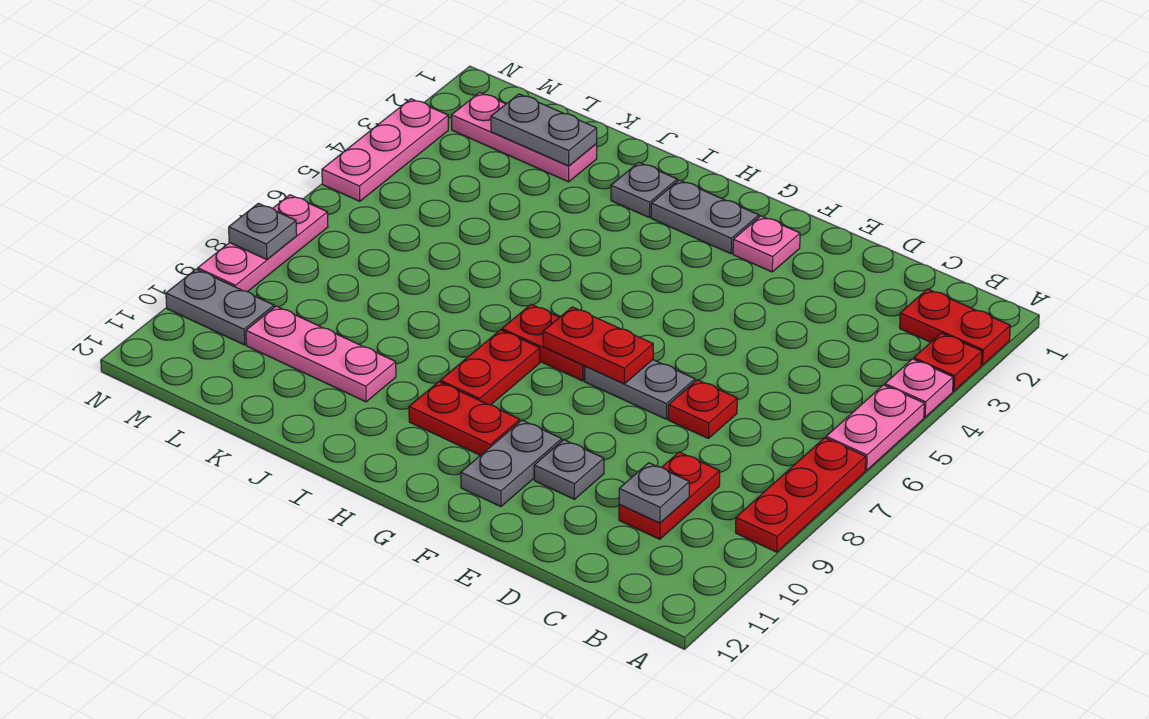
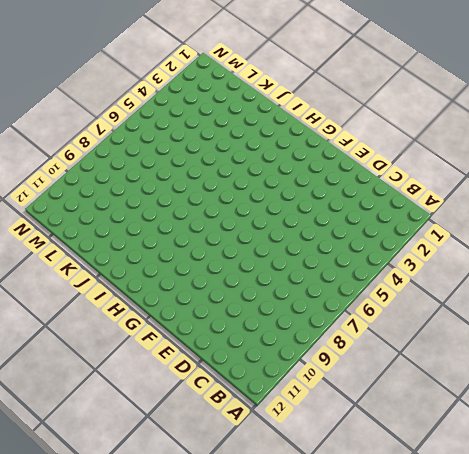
none -> red plate A2:B2 level 1
none -> red plate A3 level 1
none -> pink plate A4 level 1

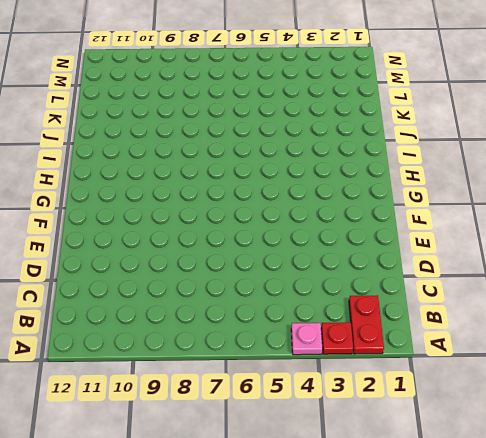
none -> pink plate A5:A6 level 1
none -> red plate A7:A9 level 1
none -> red plate C9:C10 level 1

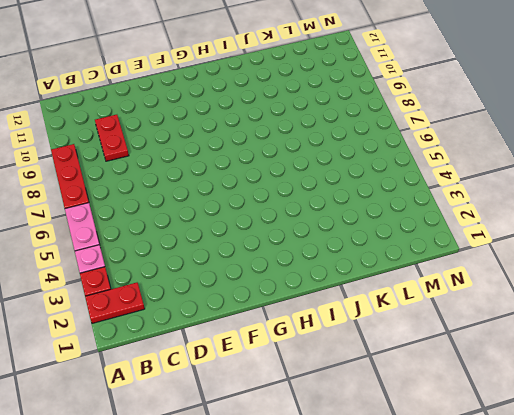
none -> red plate D7 level 1
none -> grey plate E7:F7 level 1
none -> grey plate E10 level 1

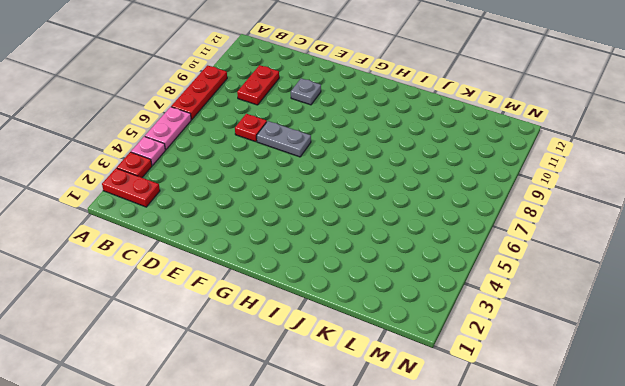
none -> pink plate F2 level 1
none -> grey plate F10:F11 level 1
none -> grey plate G2:H2 level 1

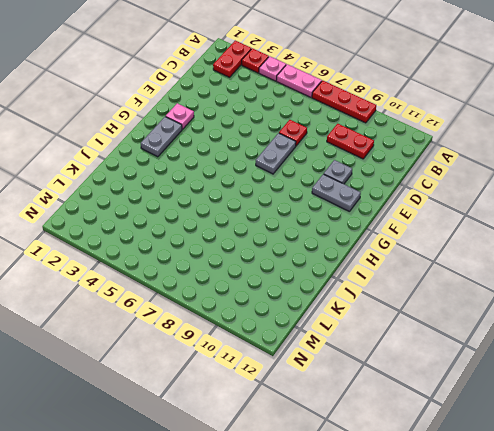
none -> red plate G7:H7 level 1
none -> red plate G10:H10 level 1
none -> red plate H8:H9 level 1

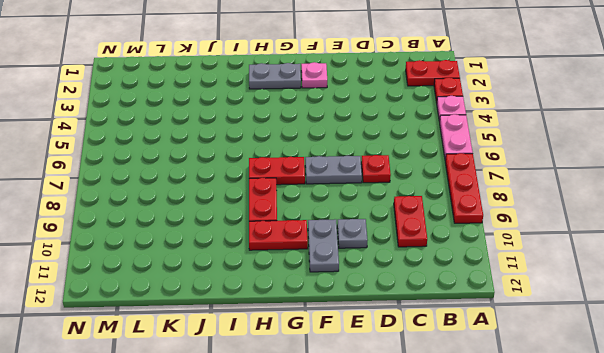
none -> grey plate I2 level 1
none -> pink plate J10:L10 level 1
none -> pink plate K2:M2 level 1

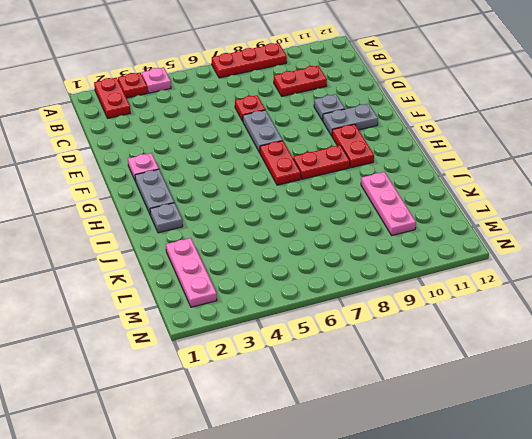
none -> pink plate A5:A6 level 1
none -> grey plate M10:N10 level 1
none -> pink plate N3:N5 level 1

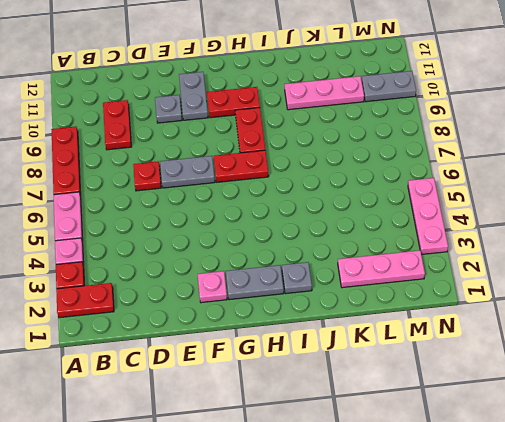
none -> pink plate N7:N9 level 1
none -> grey plate C10 level 2
none -> red plate F7:G7 level 2

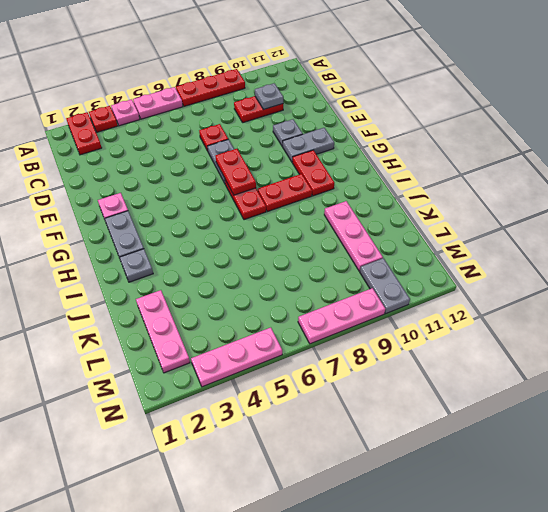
none -> grey plate K2:L2 level 2
none -> grey plate N8 level 2

